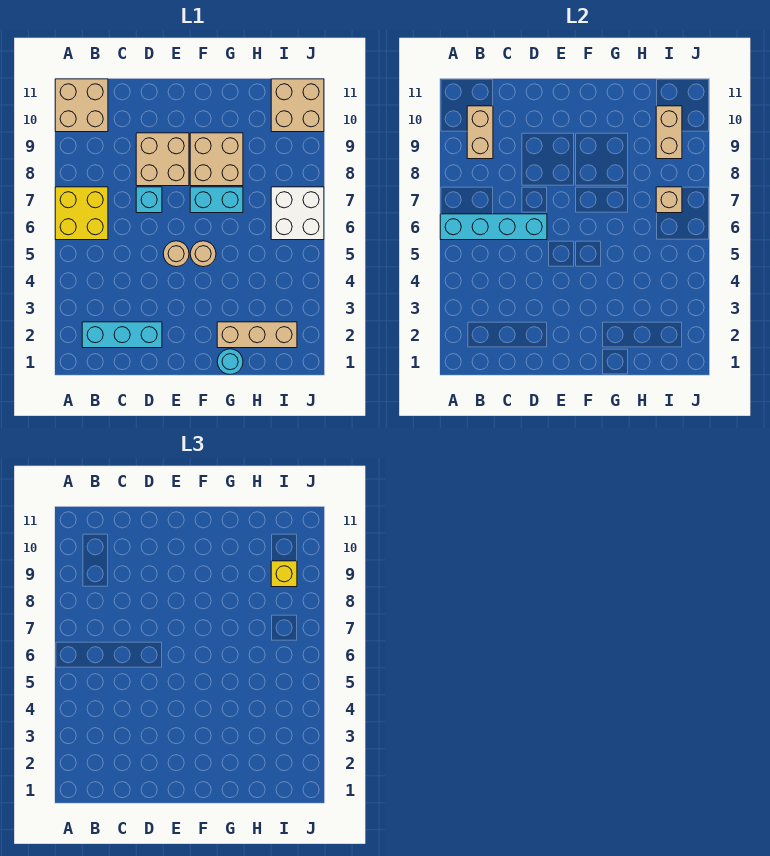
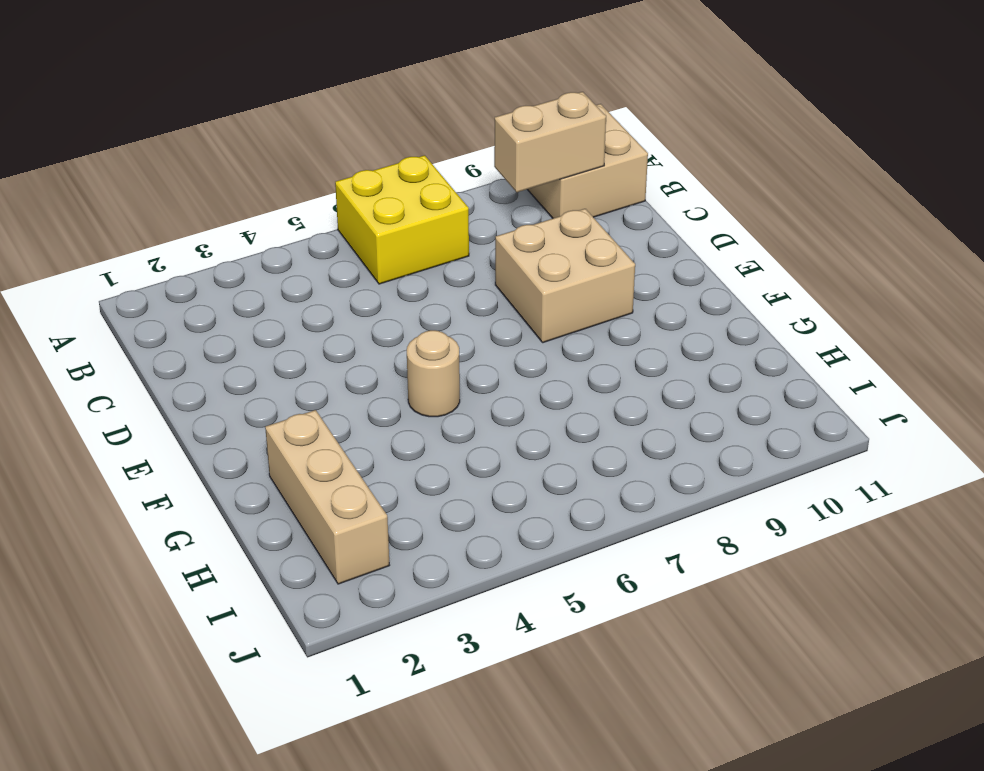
none -> cyan brick B2:D2 level 1
none -> cyan brick D7 level 1
none -> tan round brick E5 level 1

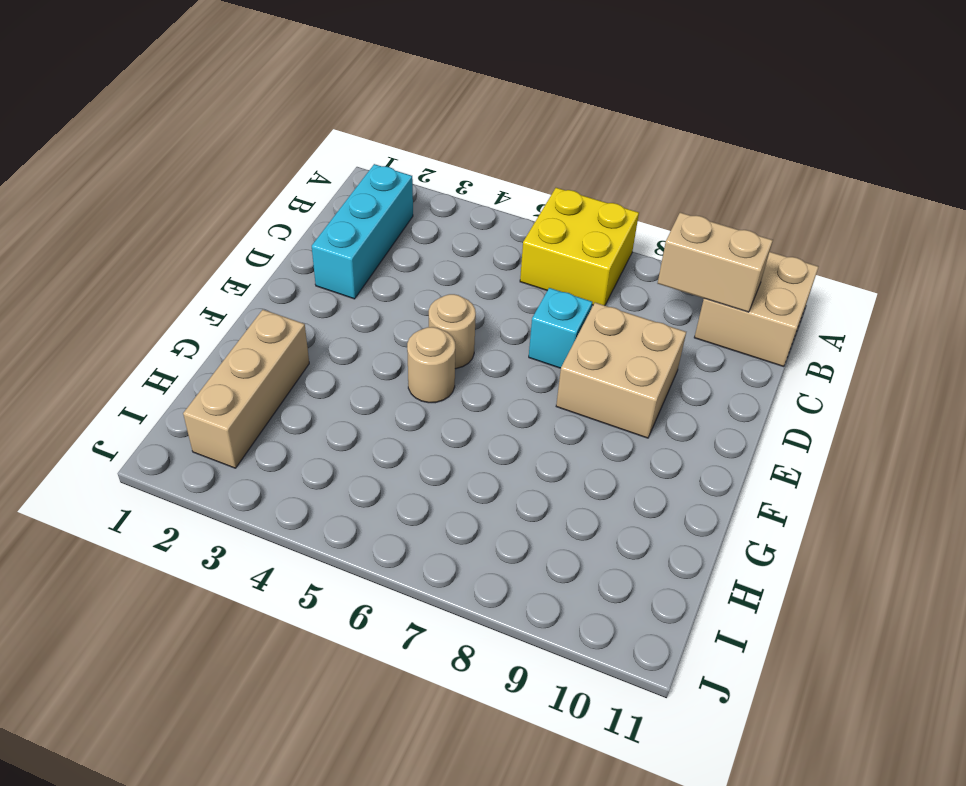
none -> cyan brick F7:G7 level 1
none -> tan brick F8:G9 level 1
none -> cyan round brick G1 level 1

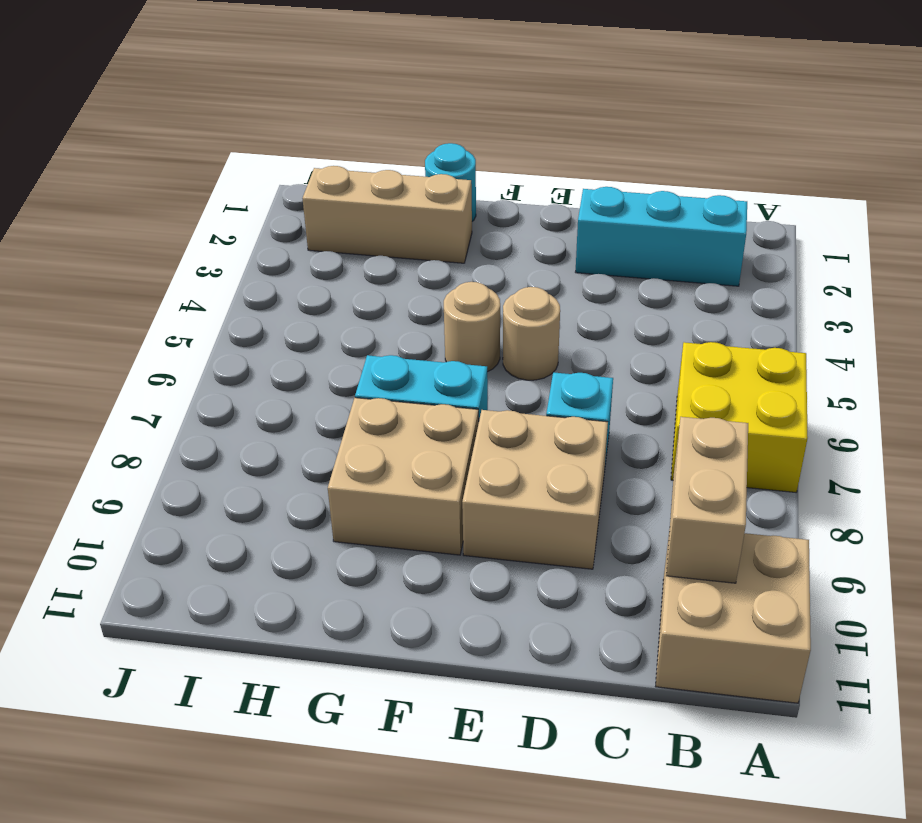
none -> white brick I6:J7 level 1
none -> tan brick I10:J11 level 1
none -> cyan brick A6:D6 level 2

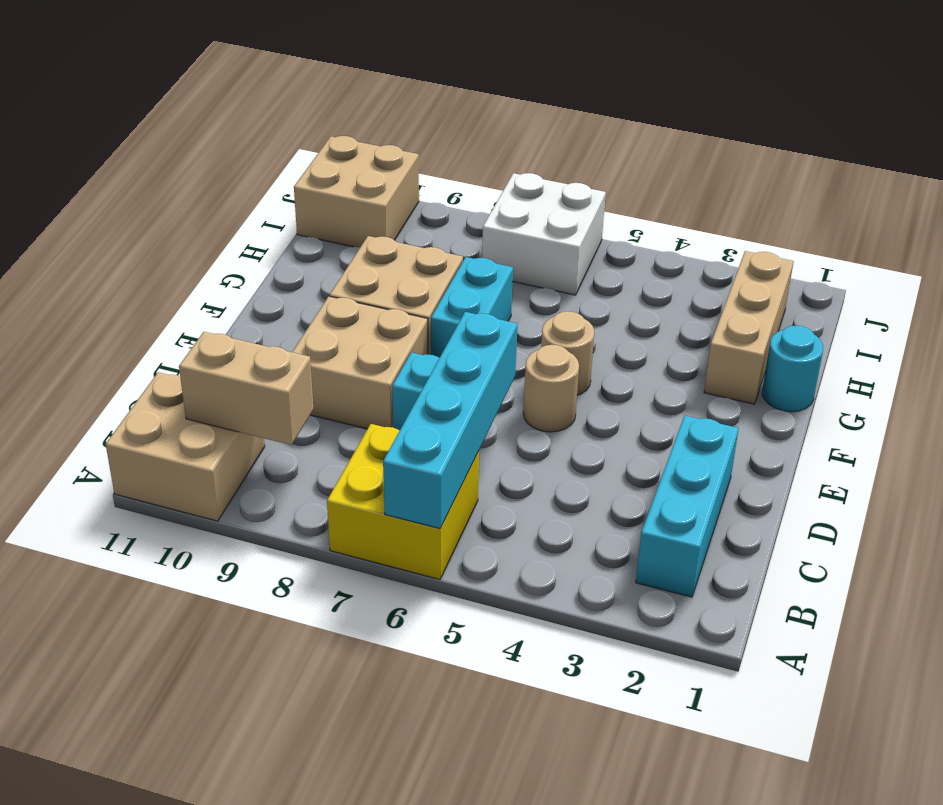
none -> tan brick I7 level 2
none -> tan brick I9:I10 level 2
none -> yellow brick I9 level 3

